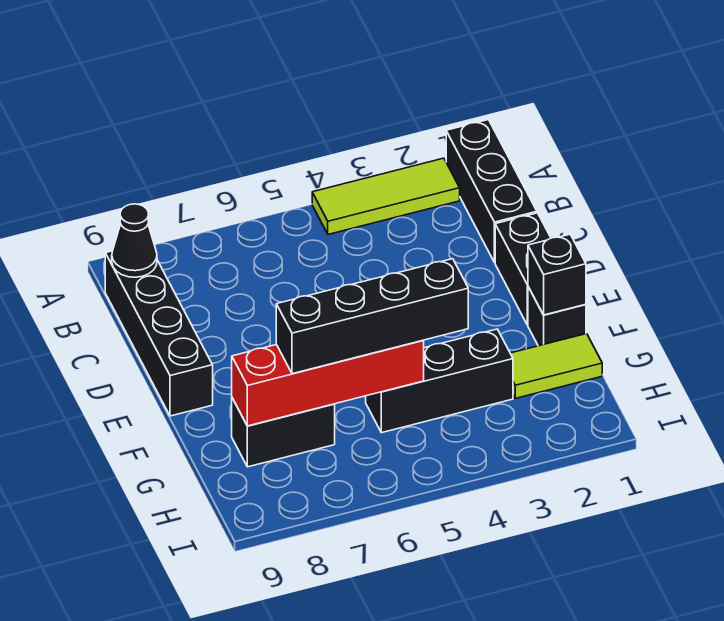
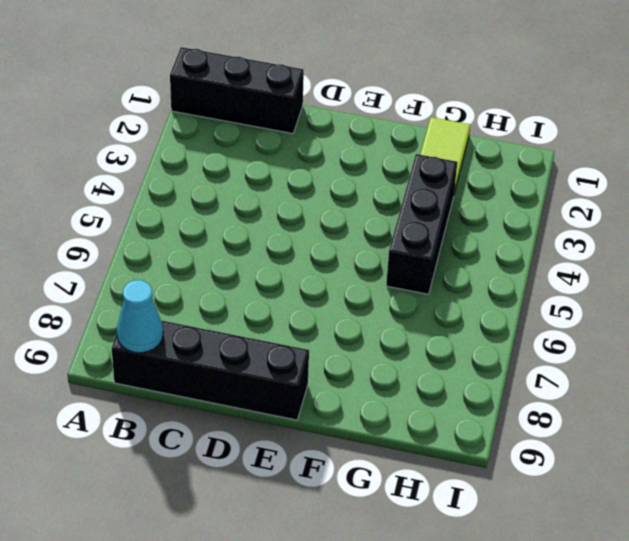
cyan cone B9 level 2 -> black cone B9 level 2
none -> lime tile A2:A4 level 1
none -> black brick D1:E1 level 1
none -> black brick F1 level 1

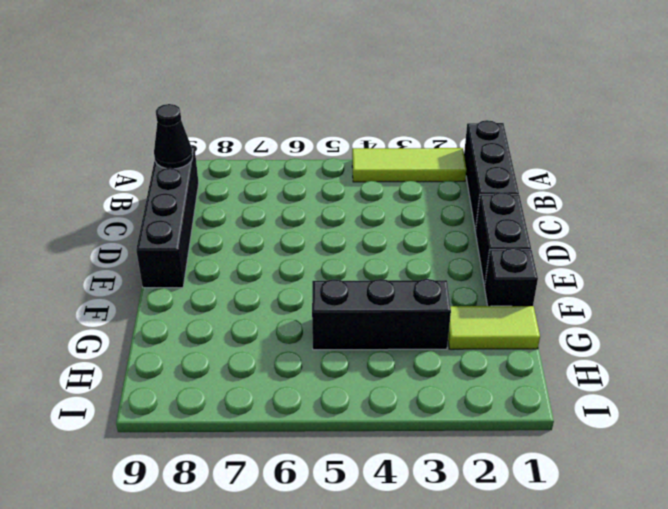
none -> black brick G7:G8 level 1
none -> black brick F1 level 2
none -> red brick G5:G8 level 2

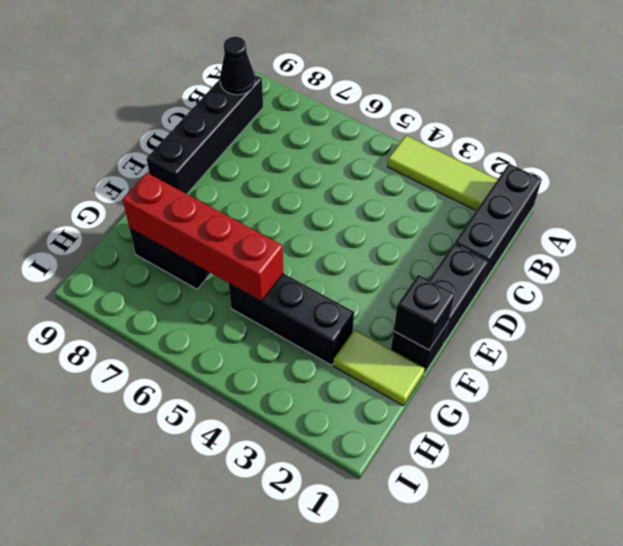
none -> black brick G4:G7 level 3

